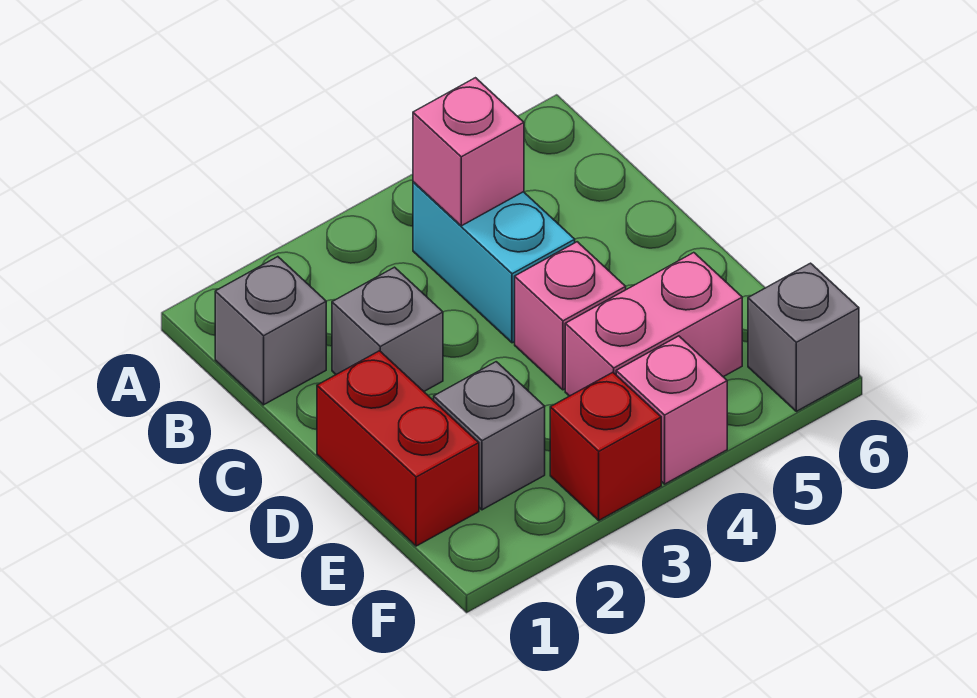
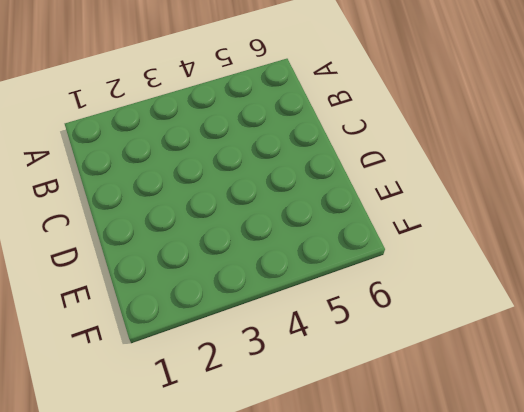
none -> grey brick B1 level 1
none -> cyan brick B4:C4 level 1

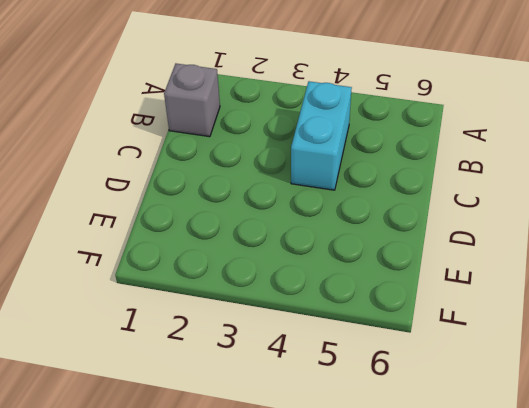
none -> grey brick C2 level 1
none -> red brick D1:E1 level 1

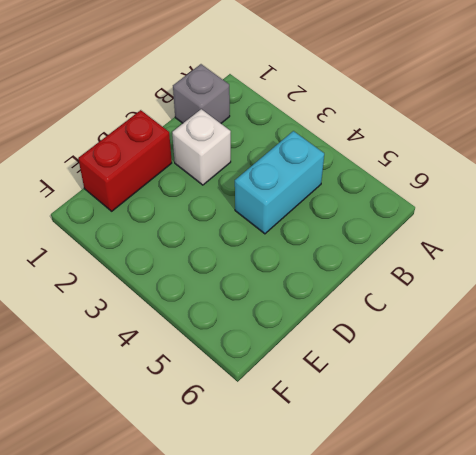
white brick C2 level 1 -> grey brick C2 level 1
none -> pink brick D4 level 1
none -> grey brick E2 level 1

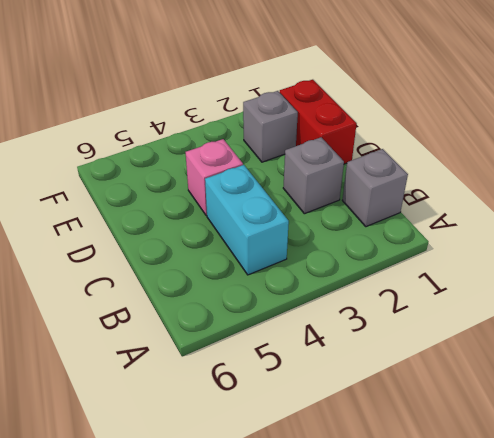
none -> pink brick E4:E5 level 1
none -> red brick F3 level 1

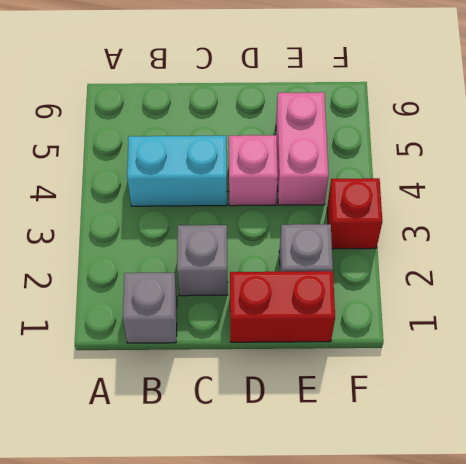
none -> pink brick F4 level 1
none -> grey brick F6 level 1

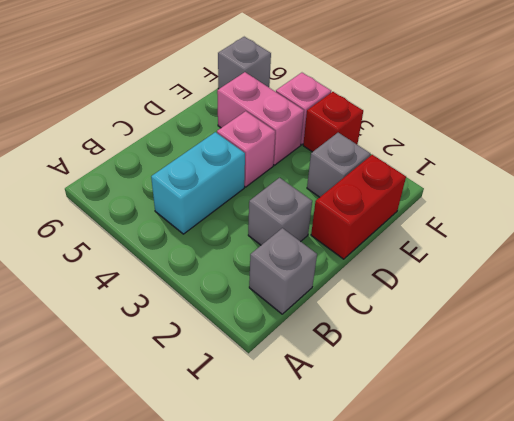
none -> pink brick B4 level 2

